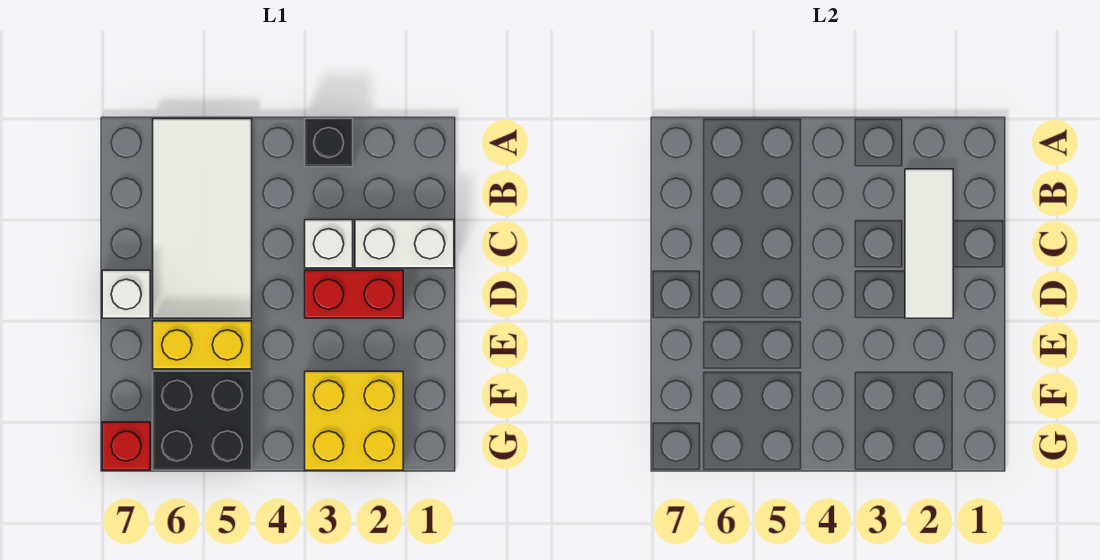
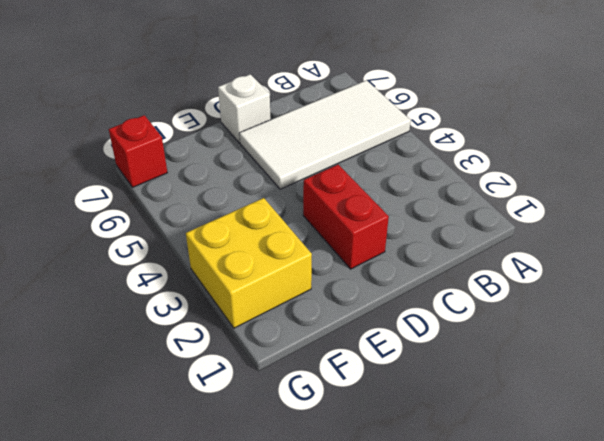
none -> black brick A3 level 1
none -> white brick C1:C2 level 1

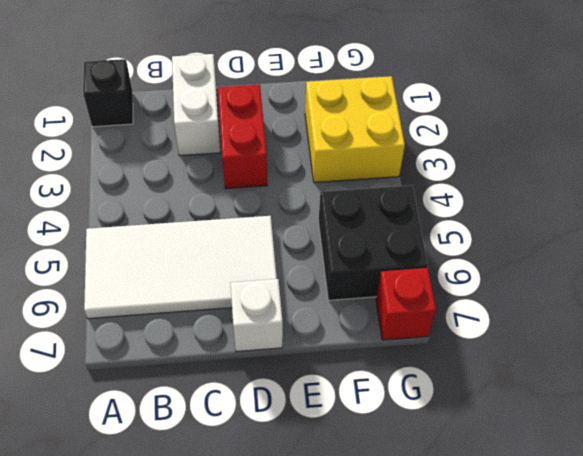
black brick A1 level 1 -> black brick A3 level 1
none -> white brick C3 level 1
none -> yellow brick E5:E6 level 1

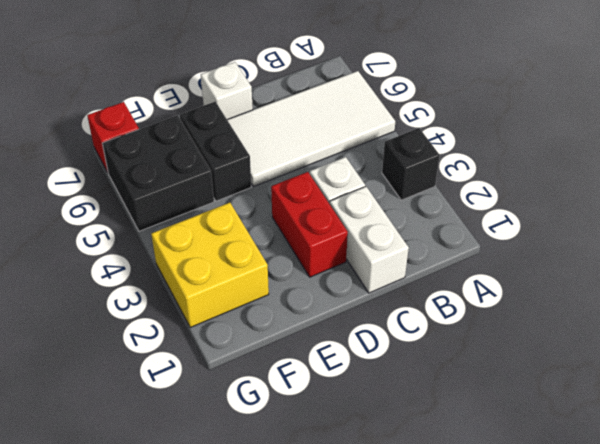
black brick E5:E6 level 1 -> yellow brick E5:E6 level 1
none -> white tile B2:D2 level 2

